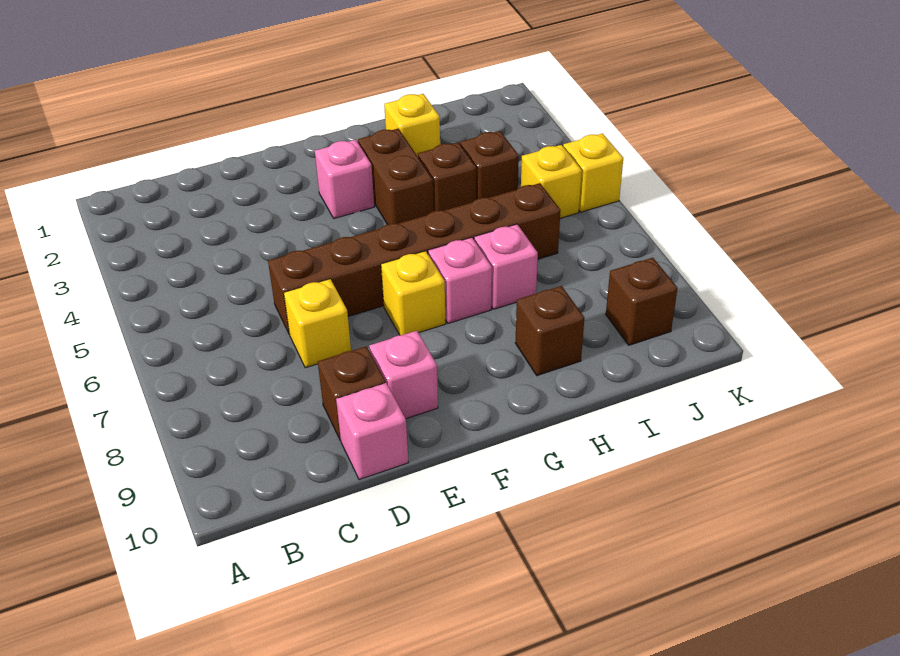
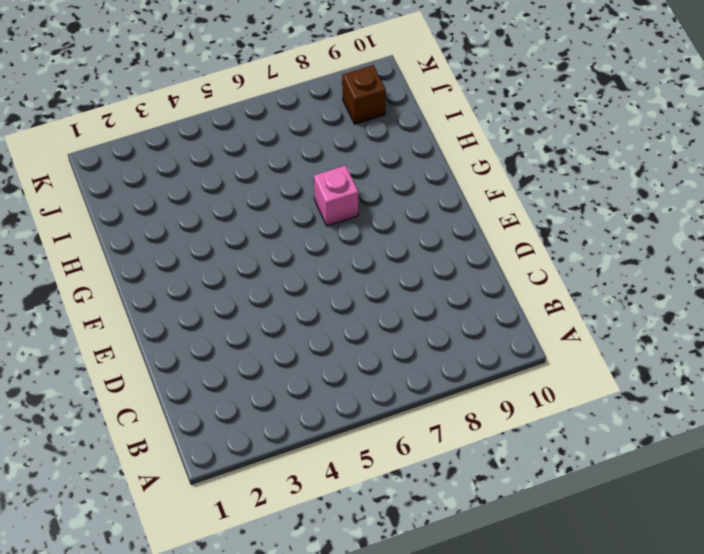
none -> brown brick D6:I6 level 1
none -> yellow brick D7 level 1
none -> brown brick D9 level 1

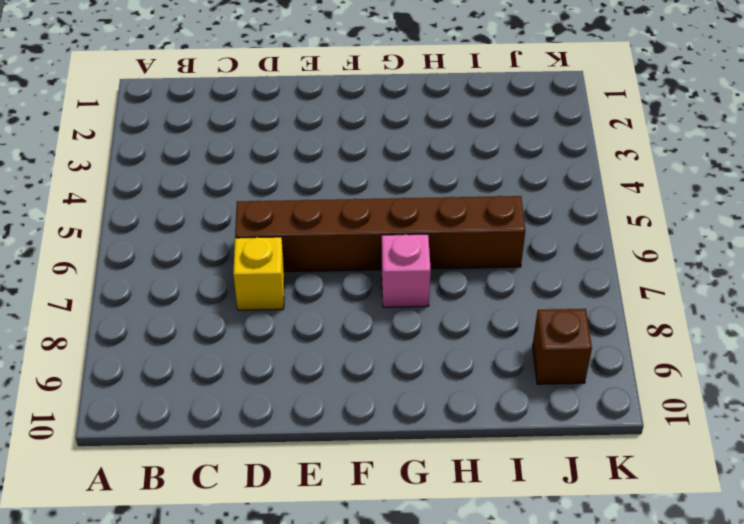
none -> brown brick D9 level 1
none -> pink brick D10 level 1
none -> pink brick E9 level 1

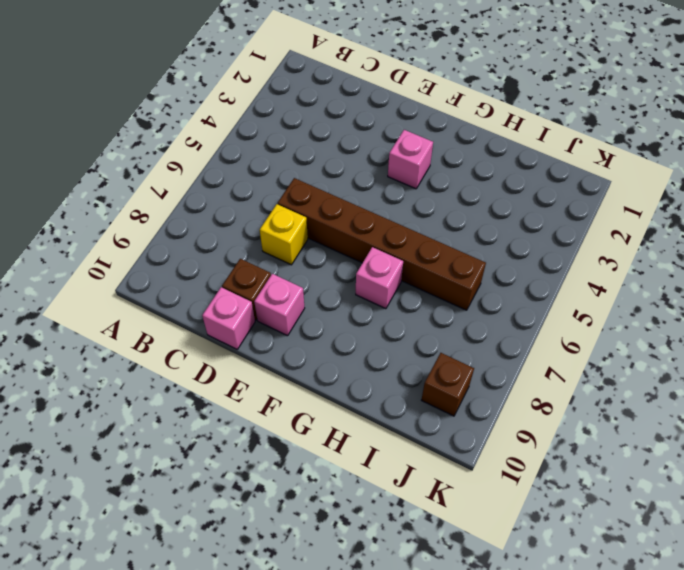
none -> yellow brick F7 level 1
none -> brown brick G3:G4 level 1
none -> yellow brick H2 level 1

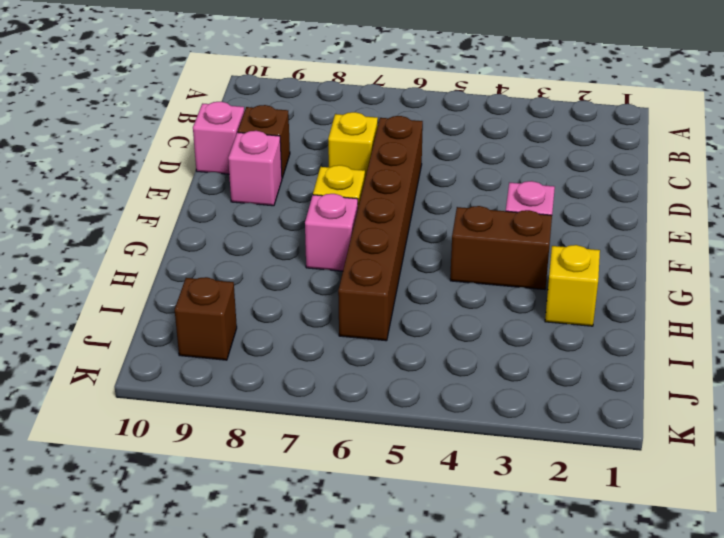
none -> brown brick H4 level 1
none -> pink brick H7 level 1
none -> brown brick H9 level 1

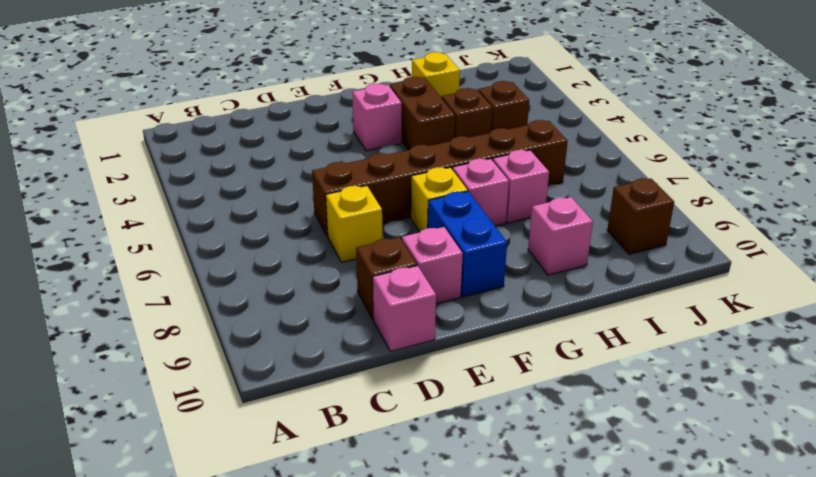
blue brick F8:F9 level 1 -> none
pink brick H9 level 1 -> brown brick H9 level 1
none -> yellow brick J5 level 1
none -> yellow brick K5 level 1

